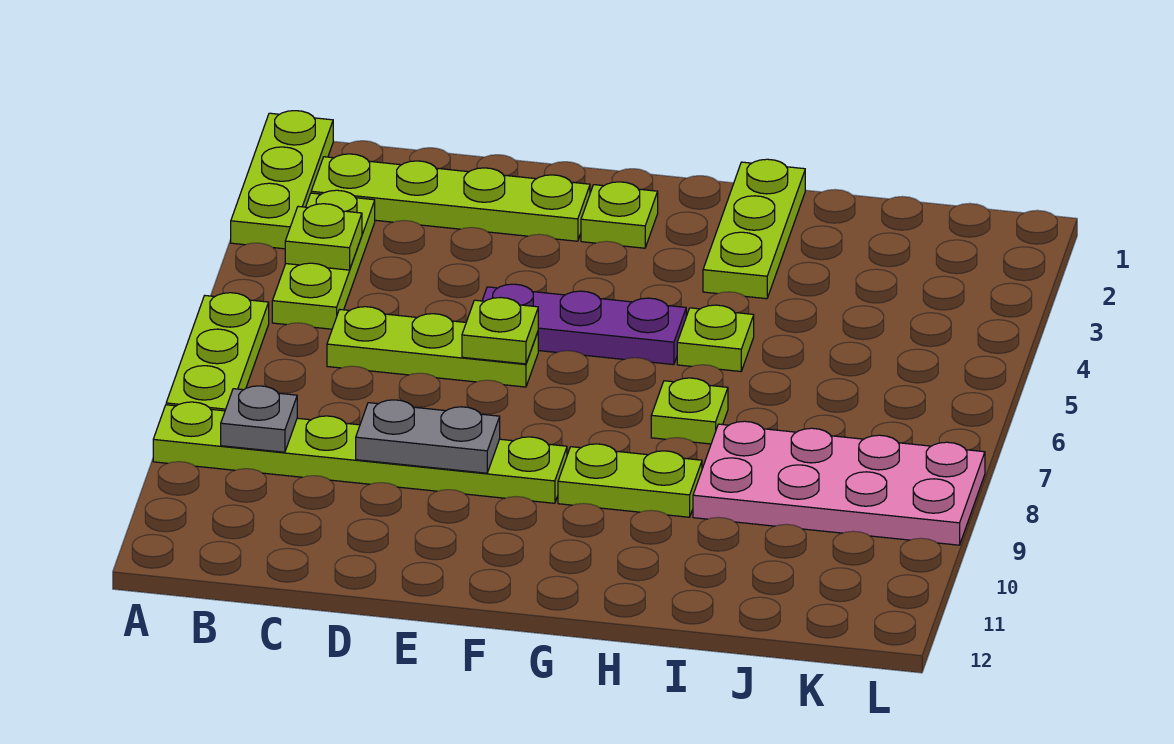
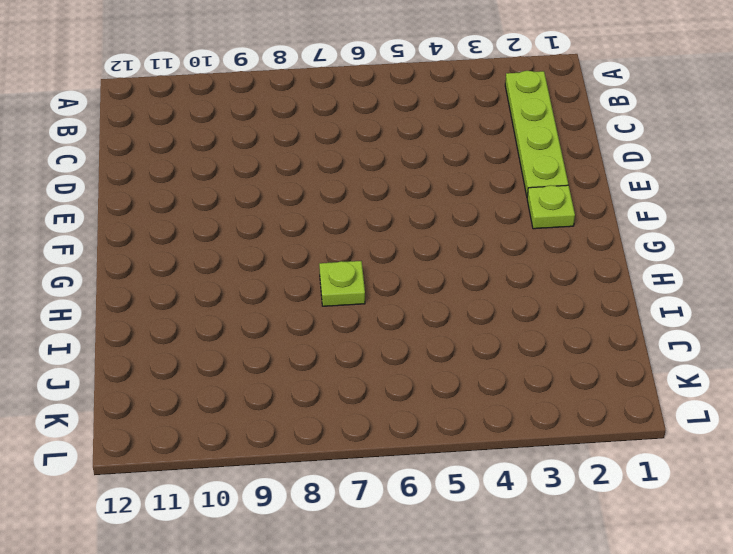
none -> lime plate A1:A3 level 1
none -> lime plate A6:A8 level 1
none -> lime plate A9:F9 level 1

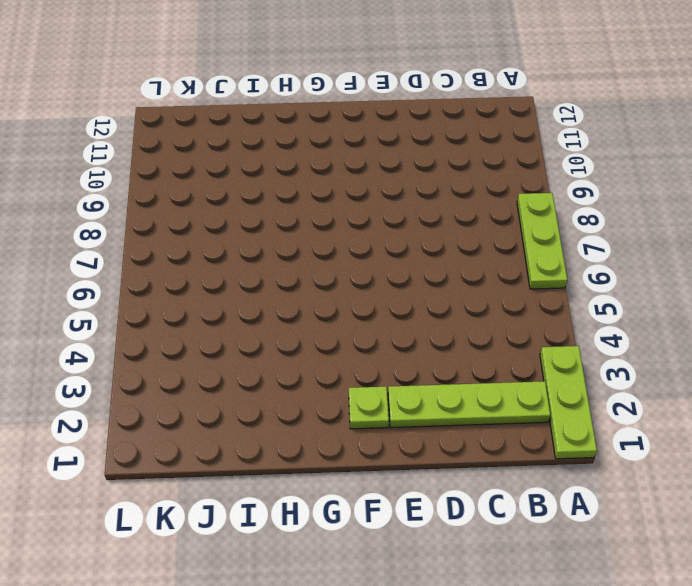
none -> lime plate A9:F9 level 1
none -> lime plate B3:B5 level 1
none -> lime plate C6:E6 level 1

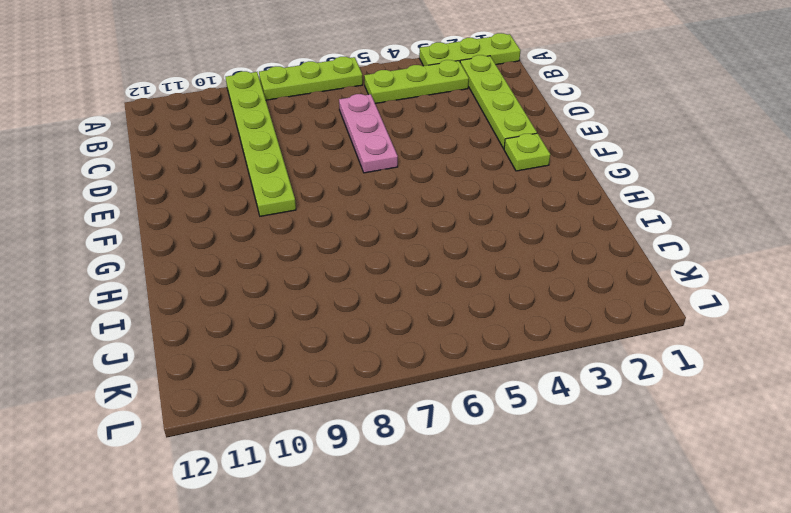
pink plate C6:E6 level 1 -> lime plate C6:E6 level 1
none -> purple plate E5:G5 level 1
none -> lime plate G9:H9 level 1
none -> lime plate H1:H3 level 1

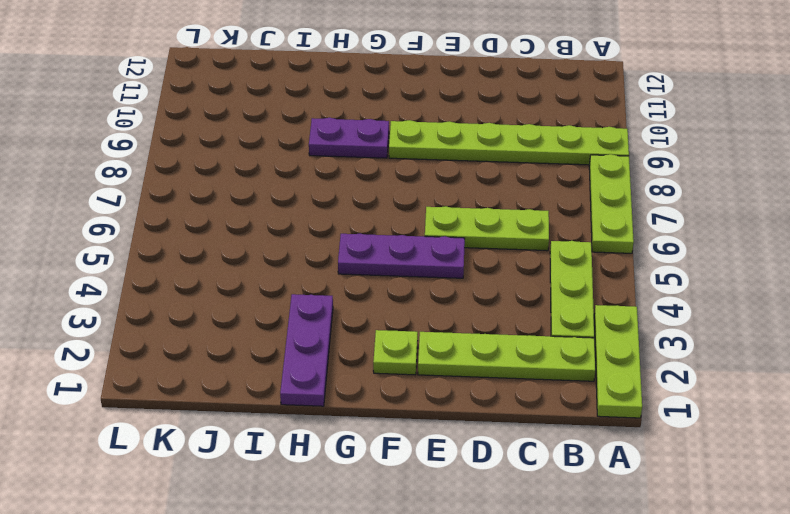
purple plate G9:H9 level 1 -> lime plate G9:H9 level 1
purple plate H1:H3 level 1 -> lime plate H1:H3 level 1
none -> lime plate H5 level 1
none -> lime plate H7 level 1
none -> pink plate I8:L9 level 1

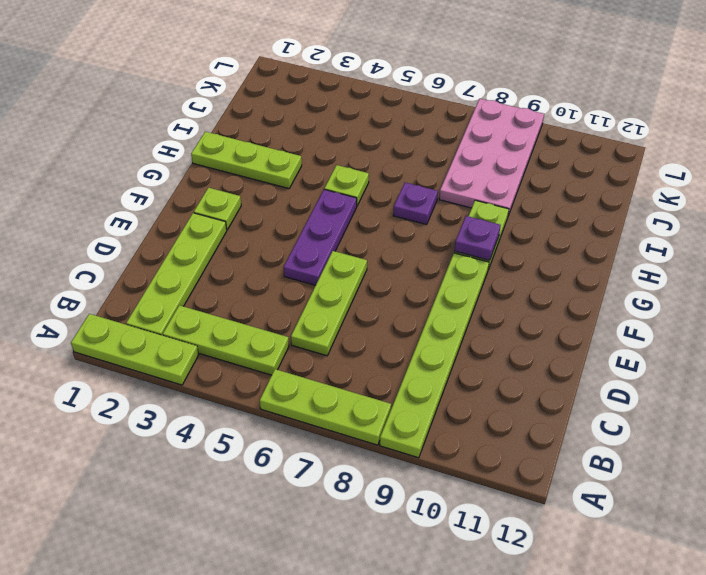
purple plate G9 level 2 -> none
purple plate H7 level 1 -> lime plate H7 level 1
none -> lime plate B4 level 2
none -> grey plate B9 level 2
none -> grey plate D9:E9 level 2

